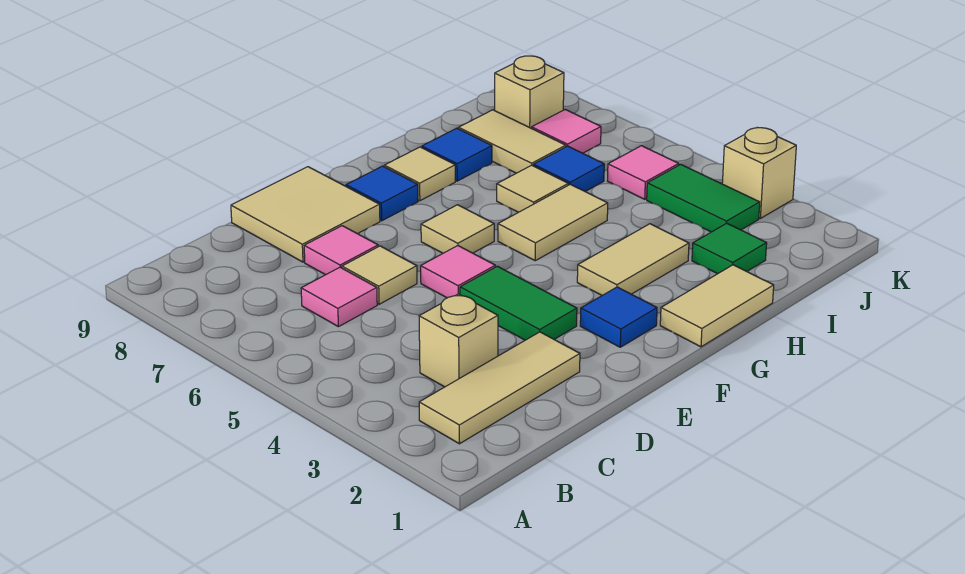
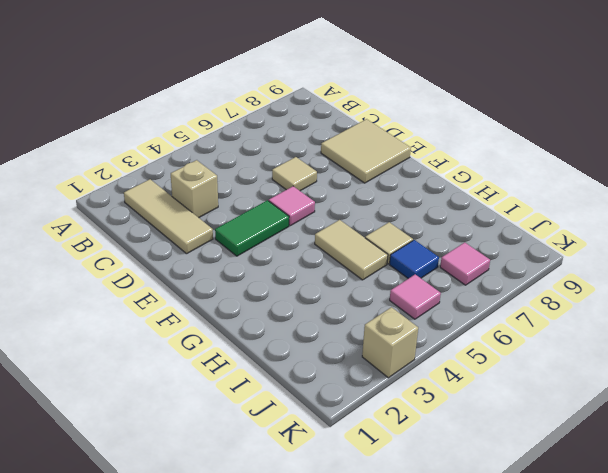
none -> pink tile C6 level 1
none -> pink tile D7 level 1
none -> blue tile F2 level 1

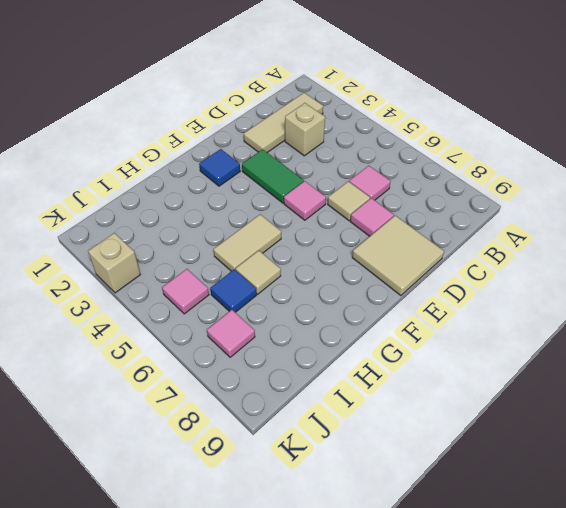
none -> tan tile F6 level 1
none -> blue tile F8 level 1
none -> tan tile G1:H1 level 1

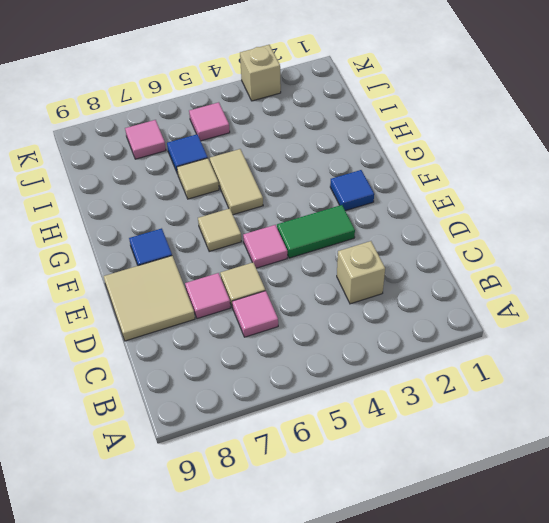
none -> tan tile B2:D2 level 1
none -> tan tile G1:H1 level 1
none -> tan tile G3:H3 level 1

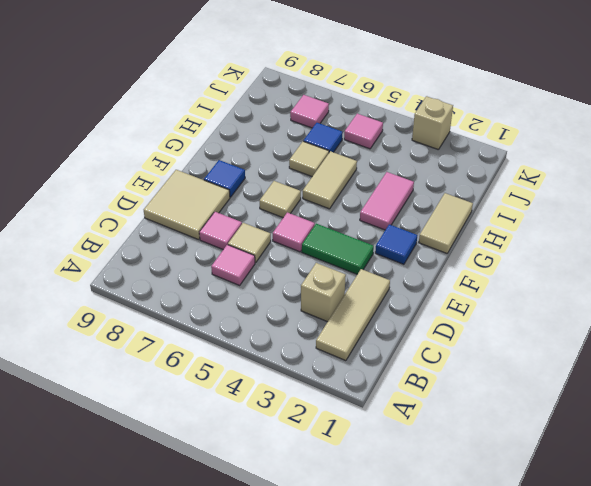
pink tile G3:H3 level 1 -> tan tile G3:H3 level 1
none -> tan tile G8 level 1
none -> blue tile H8 level 1
none -> green tile I2 level 1

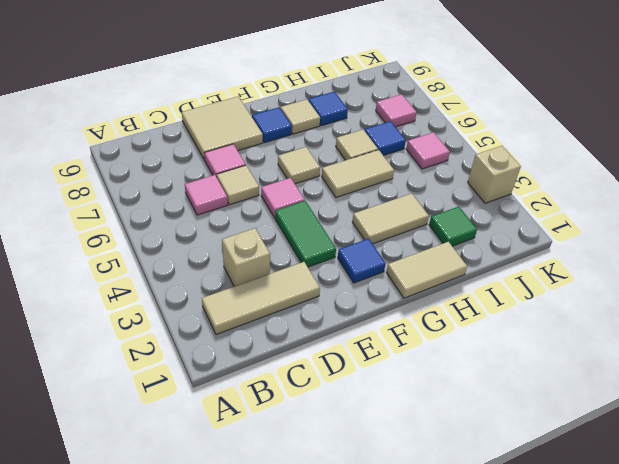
none -> tan tile I7:I8 level 1
none -> green tile J3:J4 level 1
none -> tan brick J8 level 1

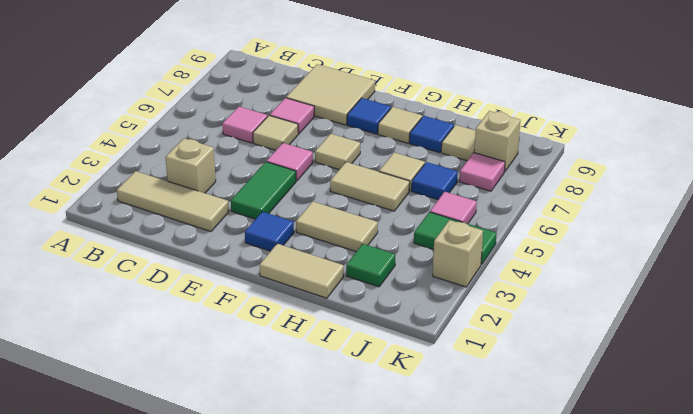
tan tile I8 level 1 -> tan tile I7:I8 level 1
green tile J4:K4 level 1 -> green tile J3:J4 level 1

